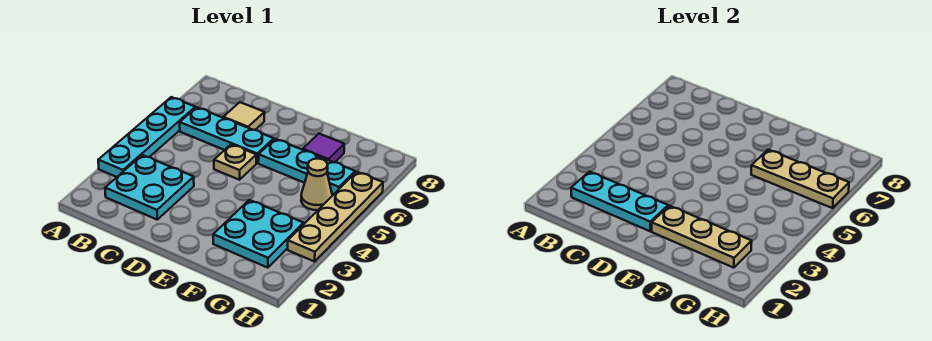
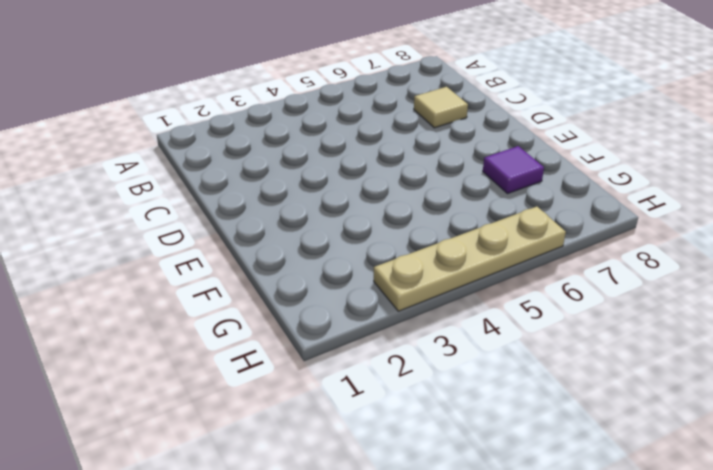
none -> cyan plate A3:A6 level 1
none -> cyan plate B2:C3 level 1
none -> cyan plate B6:D6 level 1

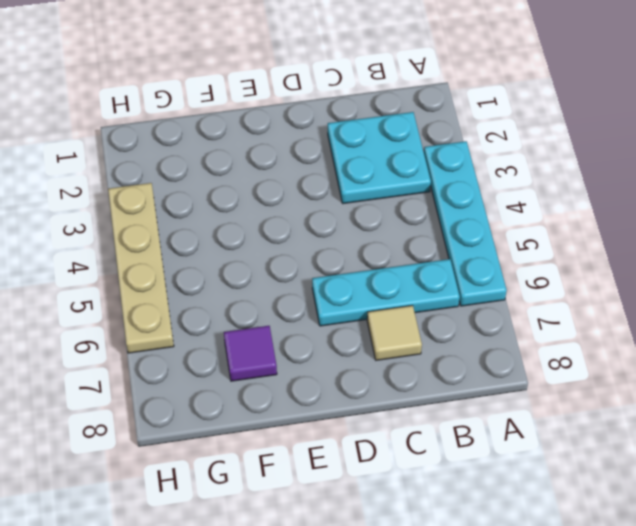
none -> tan plate D5 level 1
none -> cyan plate E6:G6 level 1
none -> cyan plate F2:G3 level 1

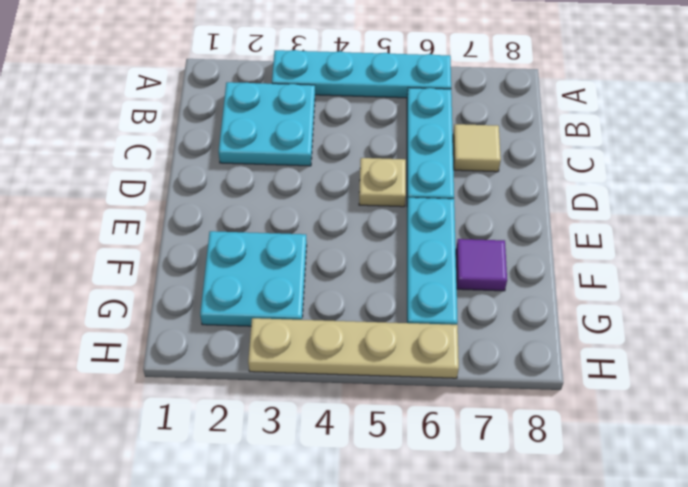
none -> tan cone G5 level 1
none -> cyan plate B2:D2 level 2
none -> tan plate E2:G2 level 2

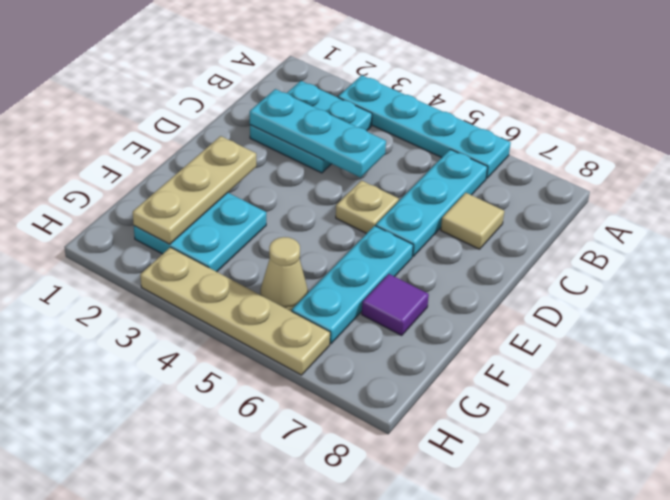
cyan plate C2:C4 level 2 -> cyan plate B2:D2 level 2
none -> tan plate F6:H6 level 2

